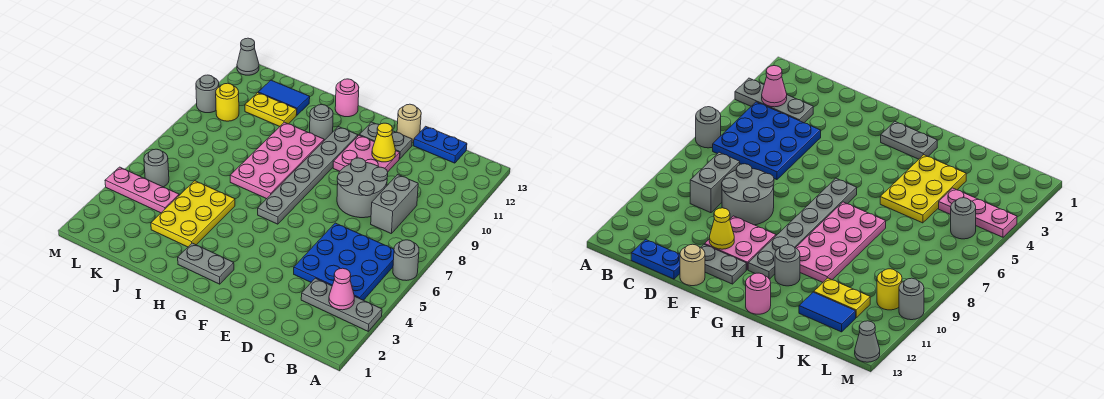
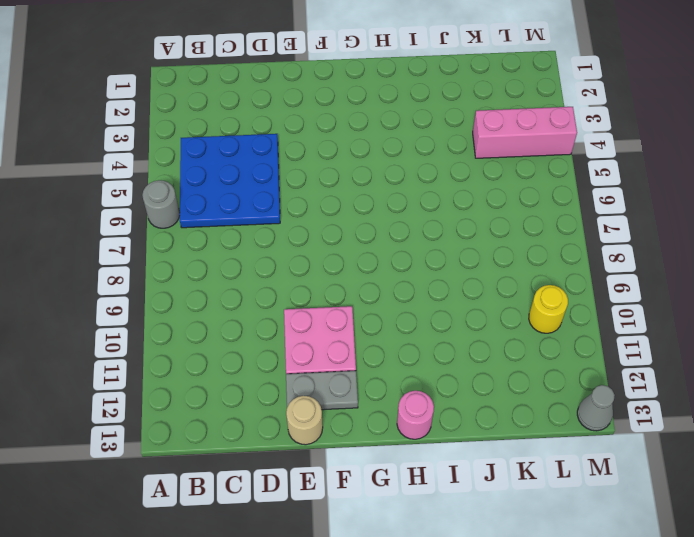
pink brick K4:M4 level 1 -> pink plate K4:M4 level 1
none -> grey plate A3:C3 level 1
none -> grey brick C8:C9 level 1
none -> blue plate C13:D13 level 1

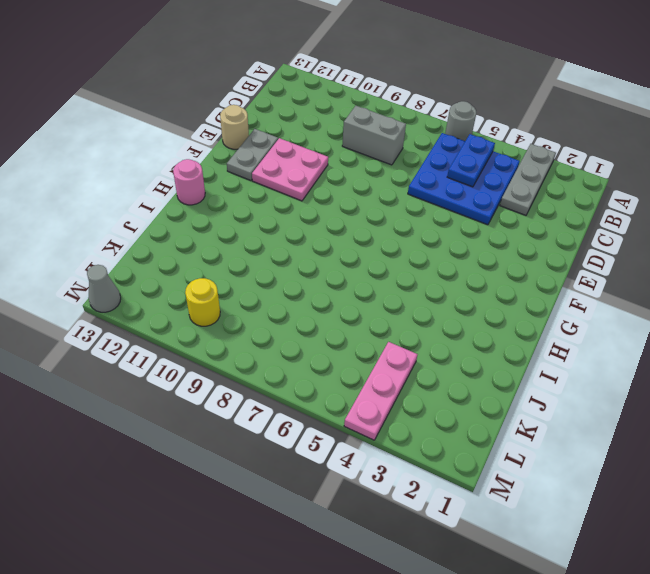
blue plate B5:C5 level 2 -> blue plate C13:D13 level 1
none -> grey round brick D8:E9 level 1
none -> grey plate G2:H2 level 1
none -> grey plate G6:G11 level 1

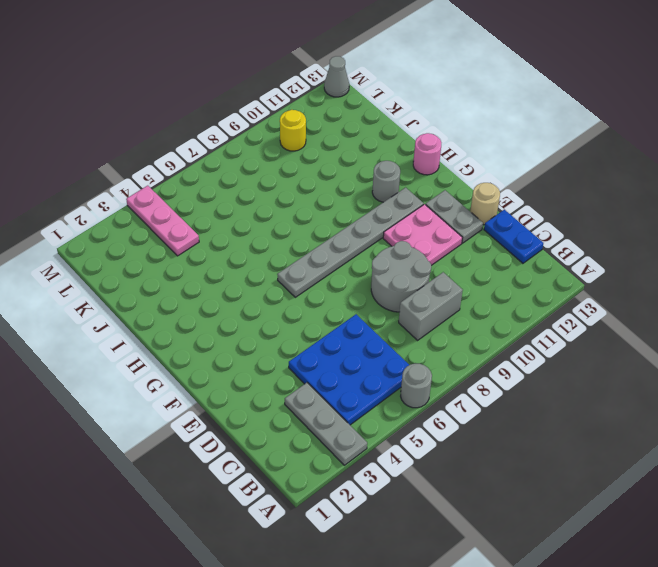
none -> grey plate G2:H2 level 1
none -> pink plate H7:I10 level 1
none -> yellow plate I3:J5 level 1

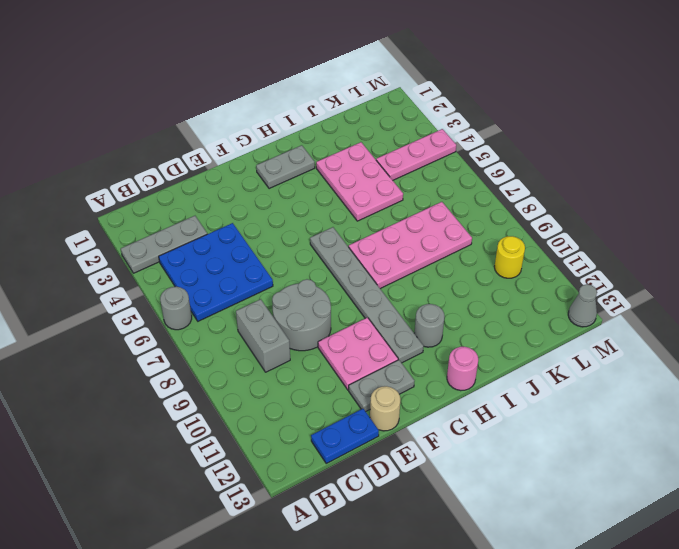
pink plate H7:K8 level 1 -> pink plate H7:I10 level 1
pink plate I3:J5 level 1 -> yellow plate I3:J5 level 1
none -> yellow plate J11:K11 level 1
none -> blue tile J12:K12 level 1
none -> grey round brick L5 level 1

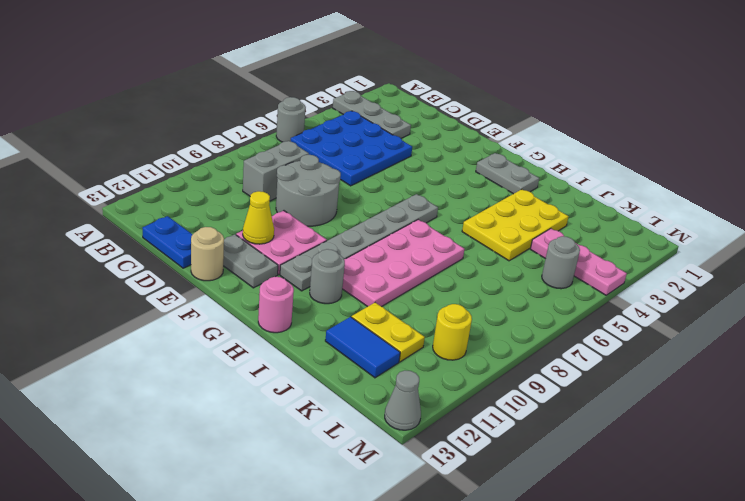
none -> grey round brick M10 level 1
none -> pink cone B3 level 2

